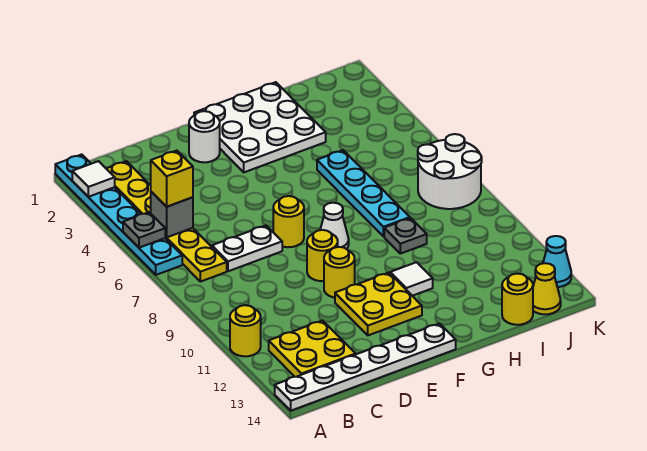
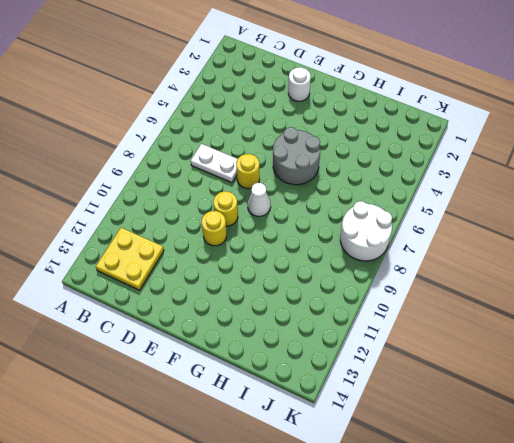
grey round brick F5:G6 level 1 -> none
none -> cyan plate A1:A6 level 1
none -> yellow round brick A11 level 1
none -> white plate A14:F14 level 1

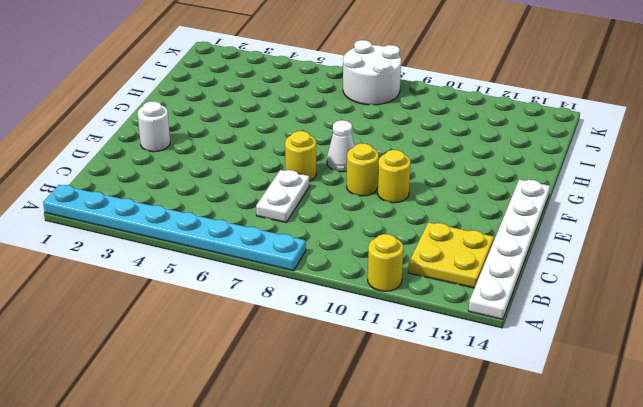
cyan plate A1:A8 level 1 -> cyan plate A1:A6 level 1
none -> yellow plate B2:B7 level 1
none -> yellow plate E11:F12 level 1
none -> white plate F1:H3 level 1

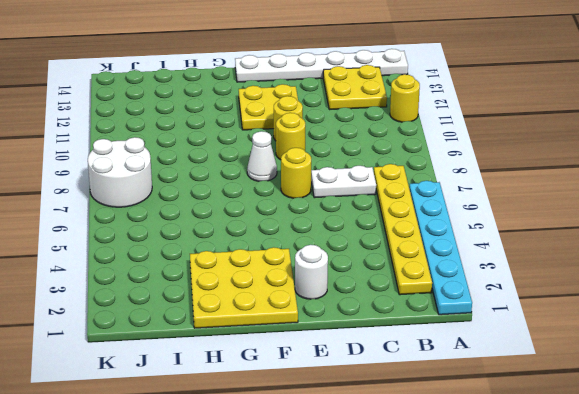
yellow plate F1:H3 level 1 -> white plate F1:H3 level 1
none -> white tile G11 level 1
none -> cyan plate H5:H8 level 1
none -> grey plate H9 level 1

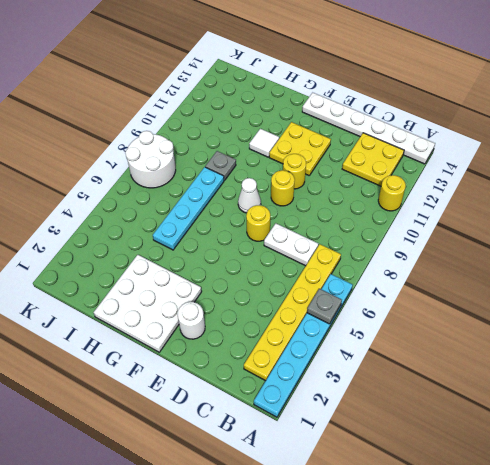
none -> yellow round brick I14 level 1
none -> yellow cone J14 level 1
none -> cyan cone K13 level 1

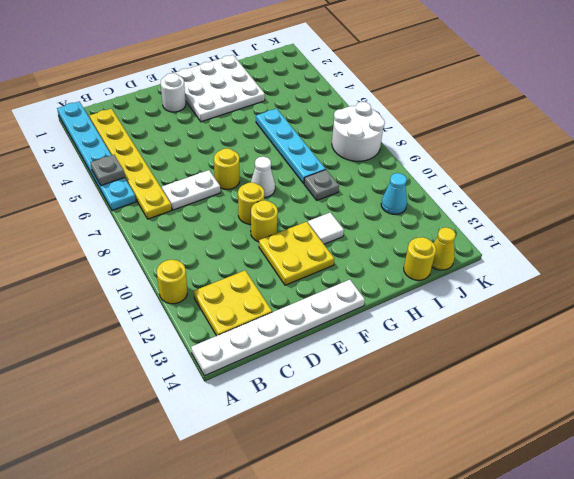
cyan cone J11 level 1 -> cyan cone K13 level 1
none -> white tile A2 level 2
none -> grey brick B5 level 2
none -> yellow brick B5 level 3

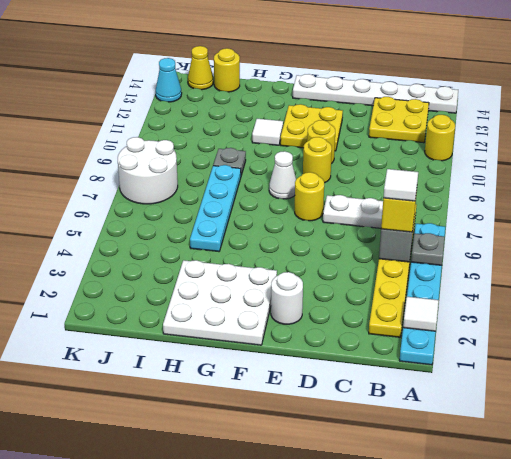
white tile B5 level 4 -> none

